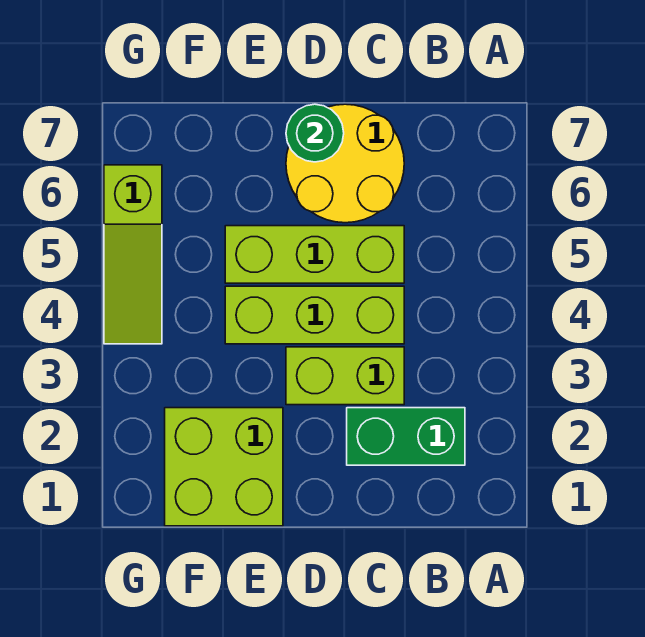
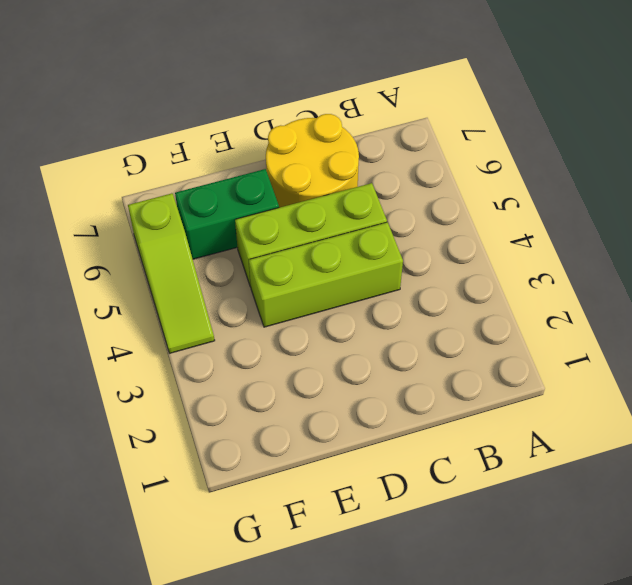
green brick E6:F6 level 1 -> green brick B2:C2 level 1
none -> lime brick C3:D3 level 1
none -> lime brick E1:F2 level 1

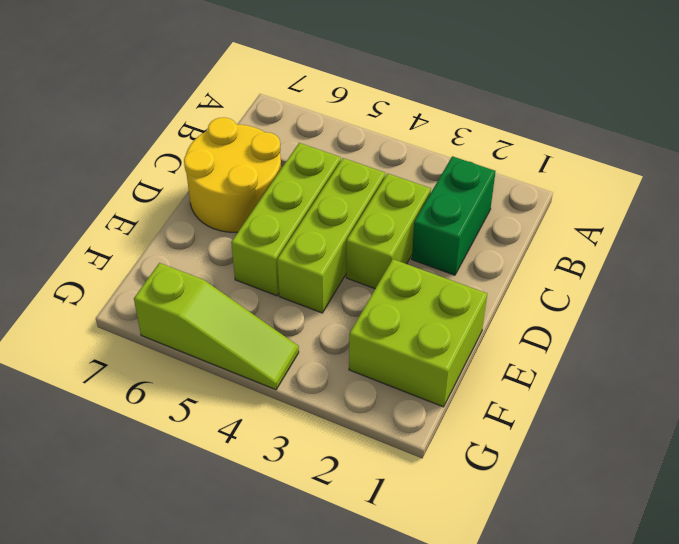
none -> green round brick D7 level 2

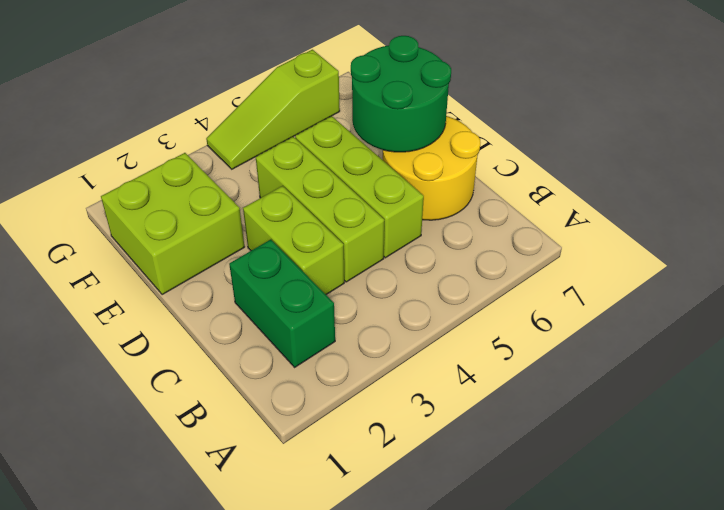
green round brick D6:E7 level 2 -> green round brick D7 level 2

